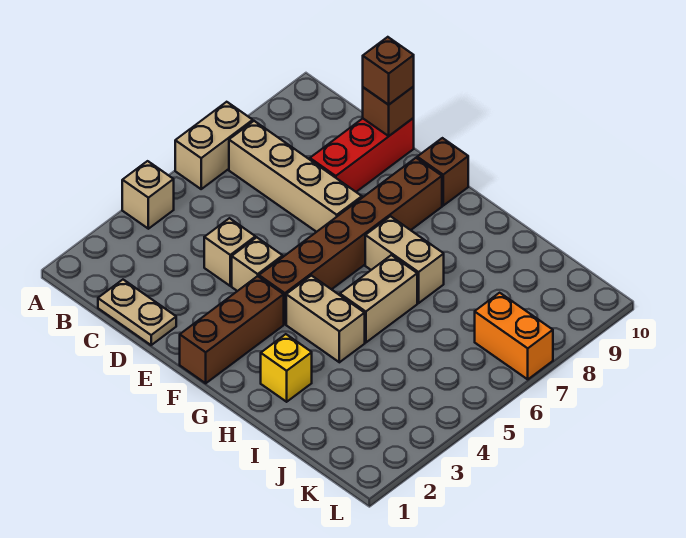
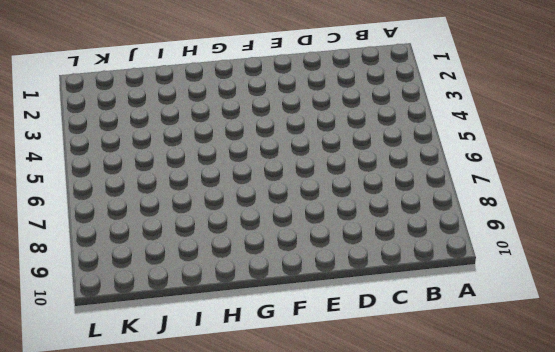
none -> tan brick A4 level 1
none -> tan brick A6:A7 level 1
none -> tan brick B7:E7 level 1

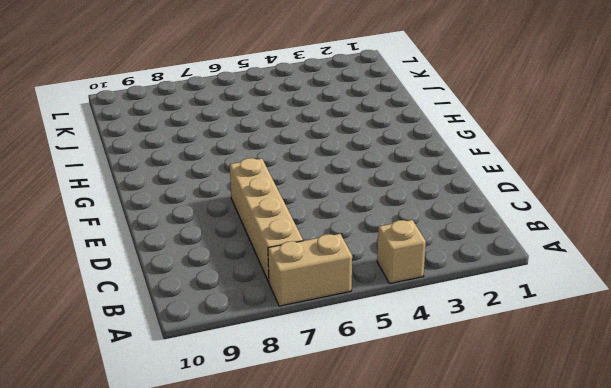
none -> tan plate C1:D1 level 1
none -> tan brick D4 level 1
none -> red brick D8:D10 level 1

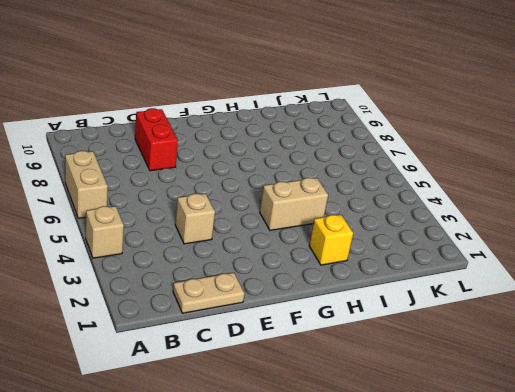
red brick D8:D9 level 1 -> red brick D8:D10 level 1
none -> tan brick B7:E7 level 1
none -> tan brick E4 level 1
none -> brown brick F1:F3 level 1

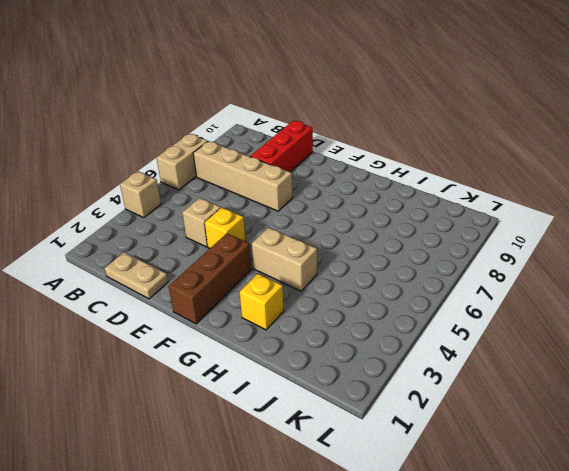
yellow brick E4 level 1 -> tan brick E4 level 1
none -> brown brick F4:F9 level 1
none -> brown brick F10 level 1
none -> tan brick G7:H7 level 1

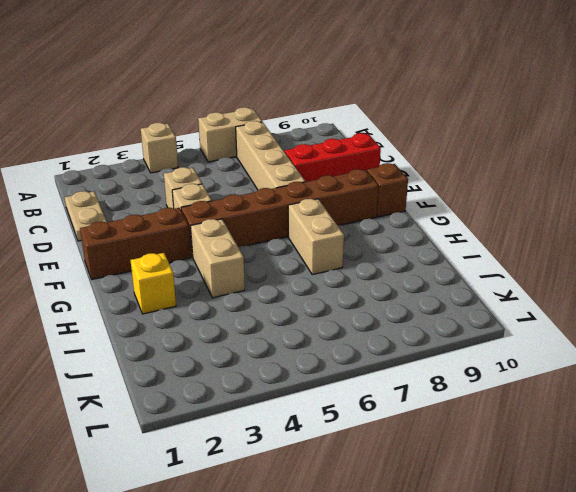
none -> tan brick H5:H6 level 1
none -> orange brick K7:L7 level 1
none -> brown brick D10 level 2

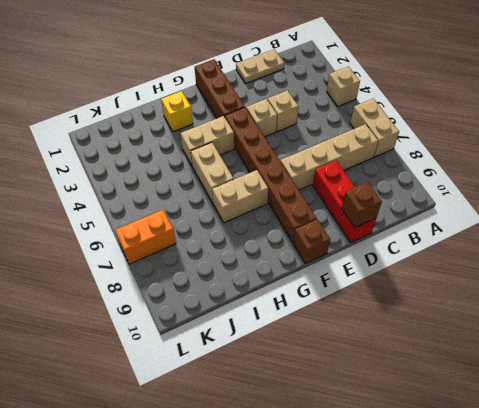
none -> brown brick D10 level 3

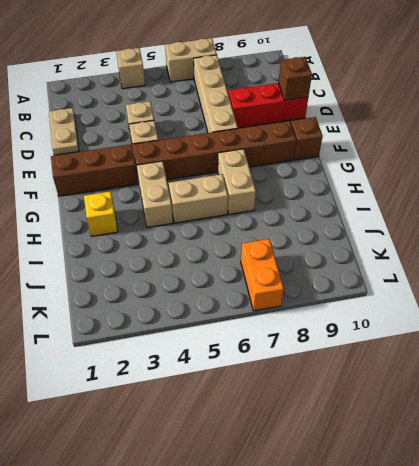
none -> brown brick D10 level 3

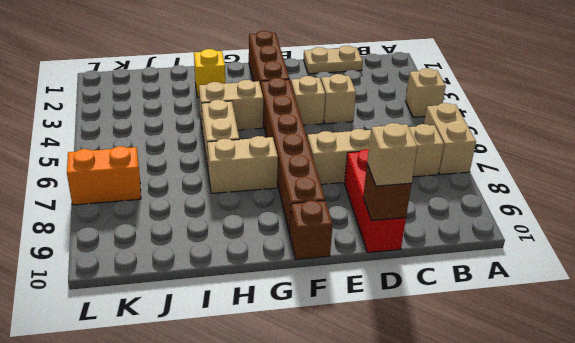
tan brick D10 level 3 -> brown brick D10 level 3

